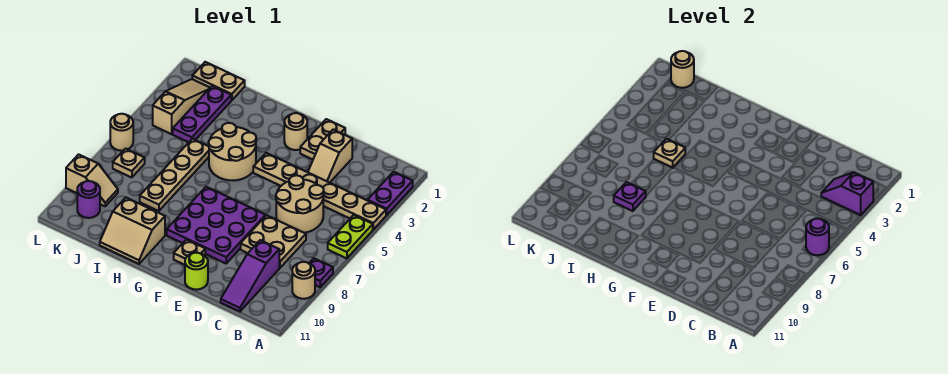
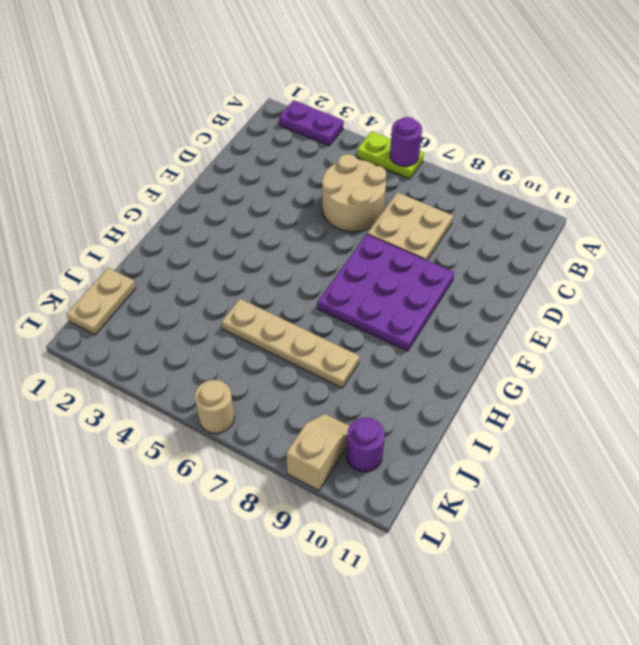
none -> tan plate A4:F4 level 1
none -> purple plate A8 level 1
none -> tan round brick A9 level 1

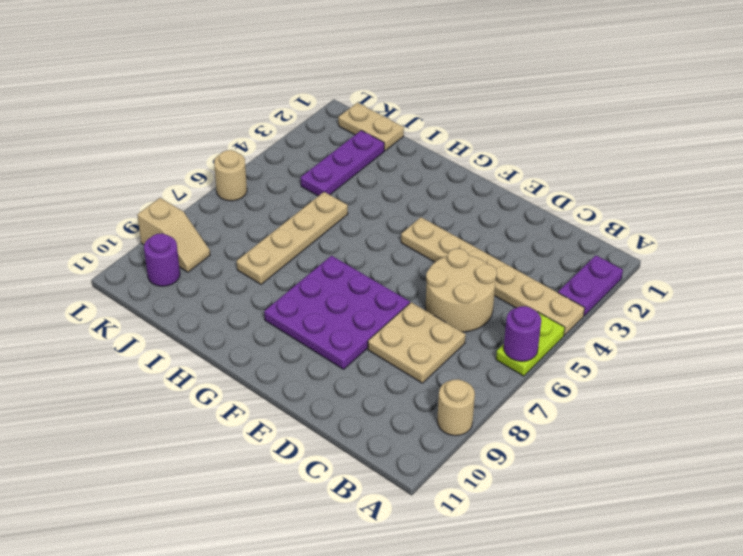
none -> purple plate A8 level 1
none -> purple slope C9:C11 level 1 top 9
none -> tan slope D2:D3 level 1 top 2

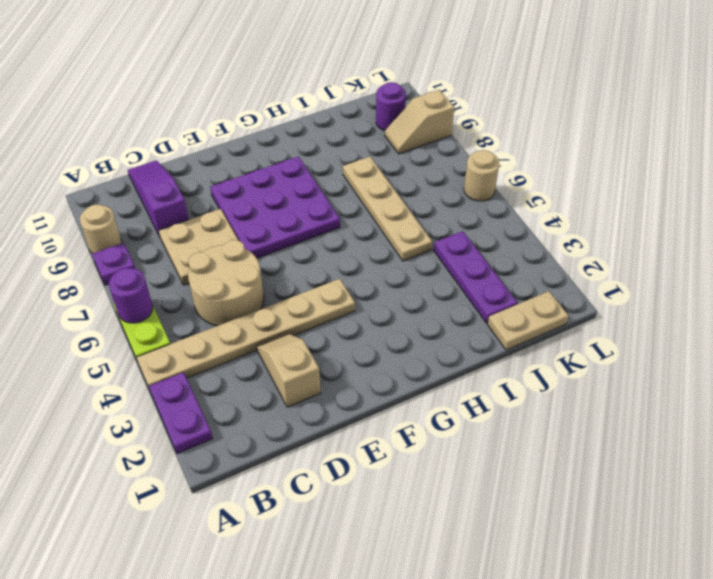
none -> tan plate E1:E2 level 1
none -> lime round brick E11 level 1
none -> tan round brick F2 level 1

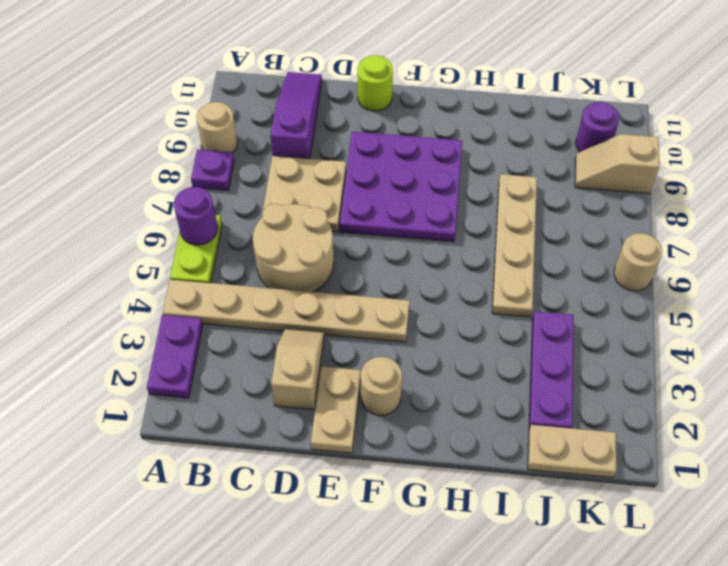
none -> tan plate F10 level 1
none -> tan round brick G4:H5 level 1
none -> tan slope H10:I11 level 1 top 10

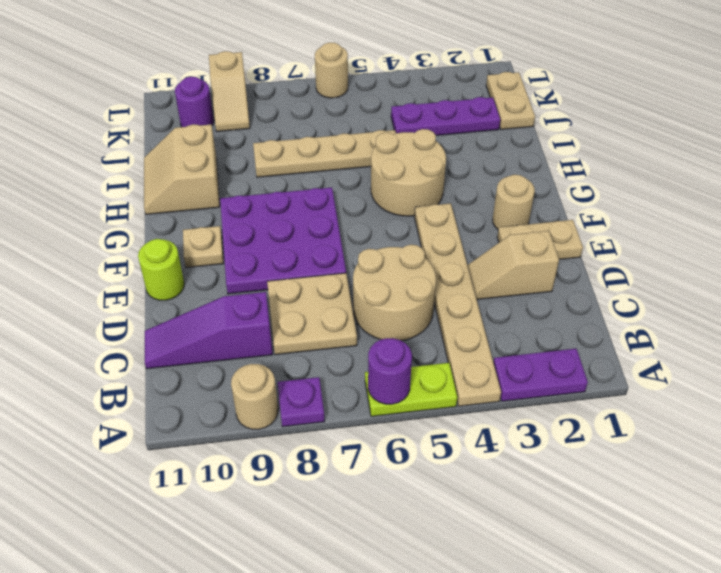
none -> tan slope K2:K4 level 1 top 4
none -> tan plate K7 level 1
none -> purple slope A3:B3 level 2 top A

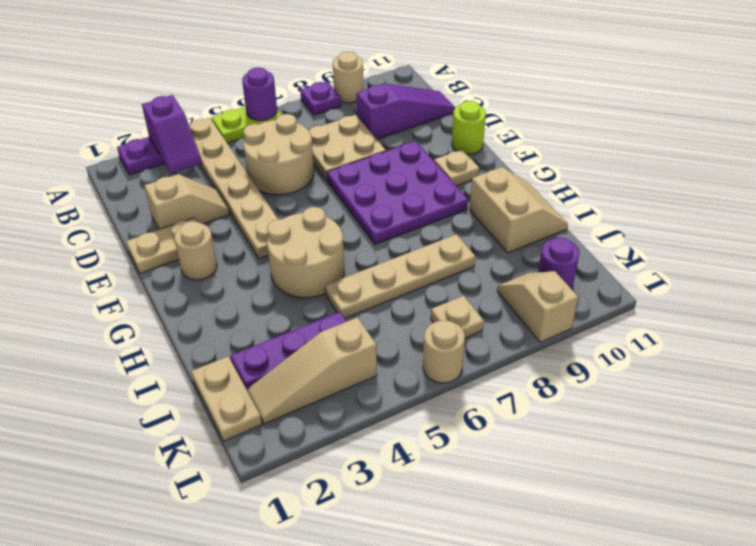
none -> tan plate I5 level 2
none -> purple plate I8 level 2
none -> tan round brick K1 level 2

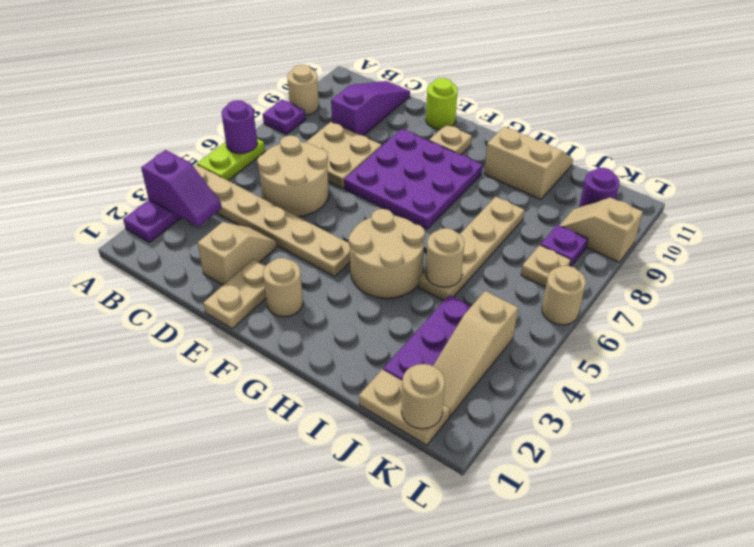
tan round brick I5 level 2 -> tan plate I5 level 2
purple plate K8 level 1 -> purple plate I8 level 2

